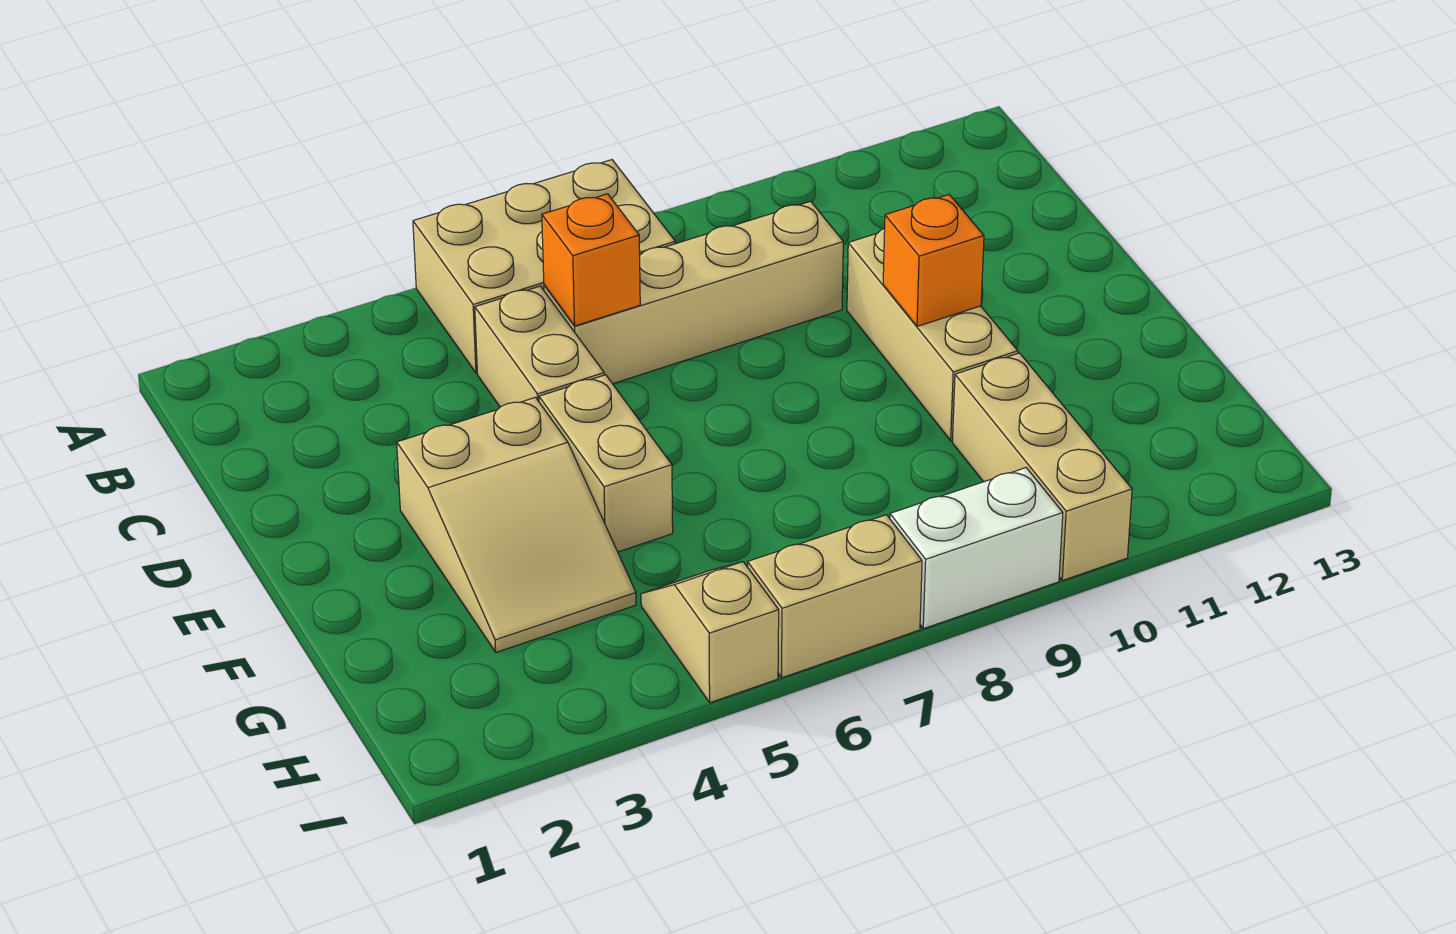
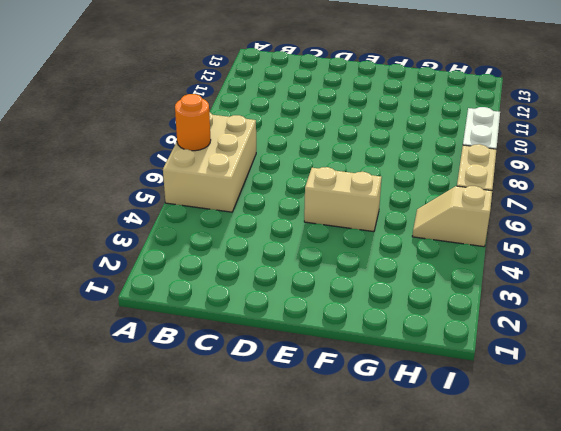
orange round brick A6 level 2 -> none
none -> tan brick C5:D5 level 1
none -> tan brick C6:C9 level 1
none -> tan brick D10:F10 level 1

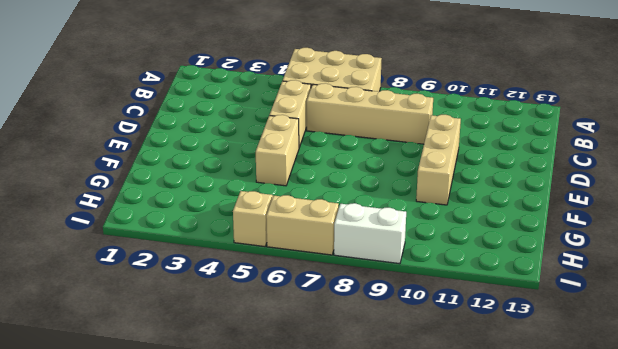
none -> tan slope E3:G4 level 1 top E
none -> tan brick G10:I10 level 1
none -> orange brick C6 level 2

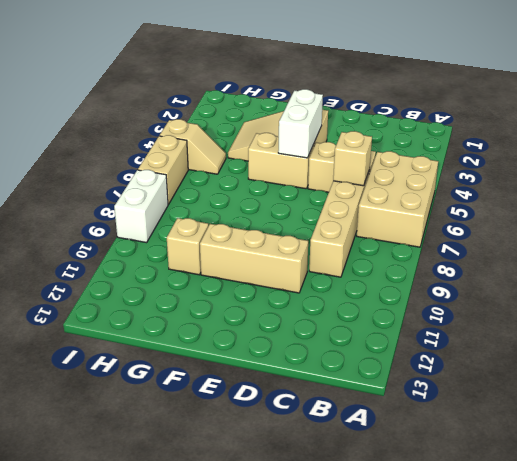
tan brick C6 level 2 -> orange brick C6 level 2
white brick E4:E5 level 2 -> none
tan brick G10 level 1 -> tan brick G10:I10 level 1
none -> orange brick E10 level 2

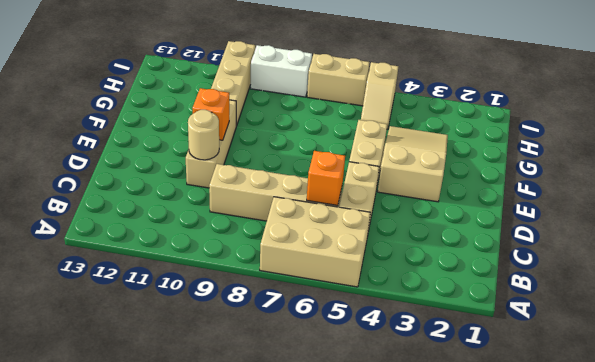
tan round brick D10 level 2 -> none

